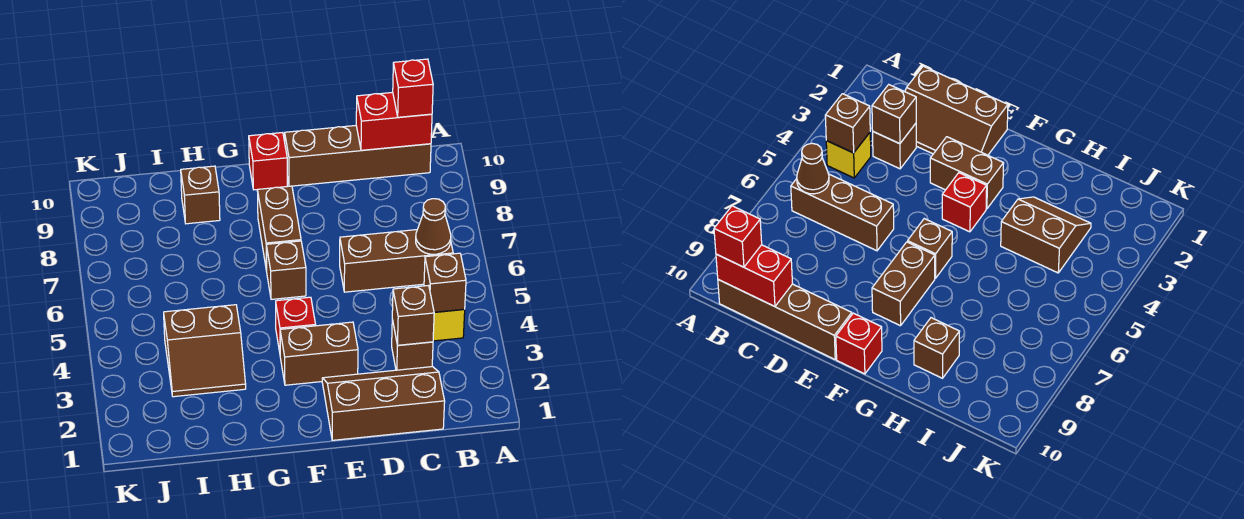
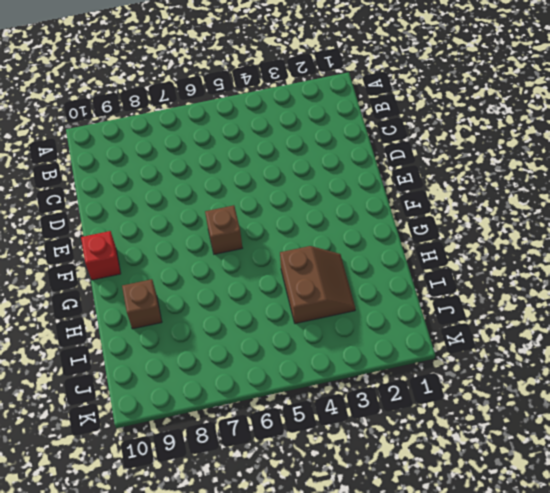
none -> yellow brick B4 level 1
none -> brown brick B6:D6 level 1
none -> brown brick B10:E10 level 1

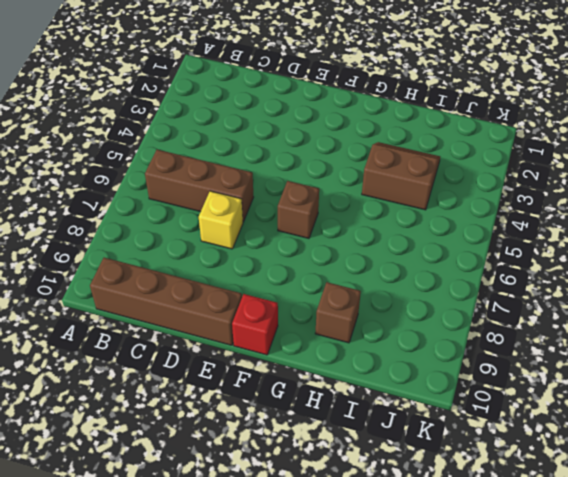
yellow brick D7 level 1 -> yellow brick B4 level 1
none -> brown slope C1:E2 level 1 top 1
none -> brown brick C3 level 1
none -> brown brick E3:F3 level 1

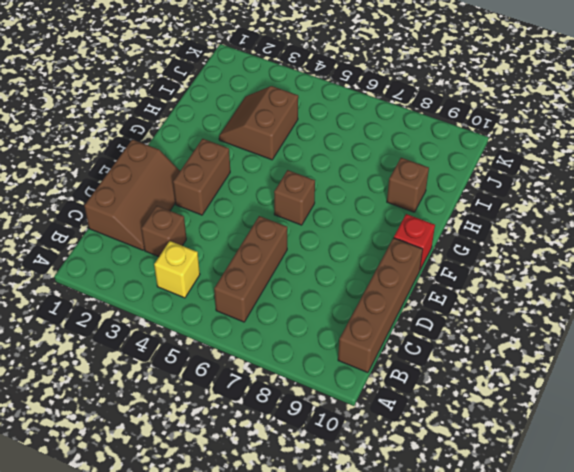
none -> red brick F4 level 1
none -> brown brick F7:F8 level 1
none -> brown brick B4 level 2

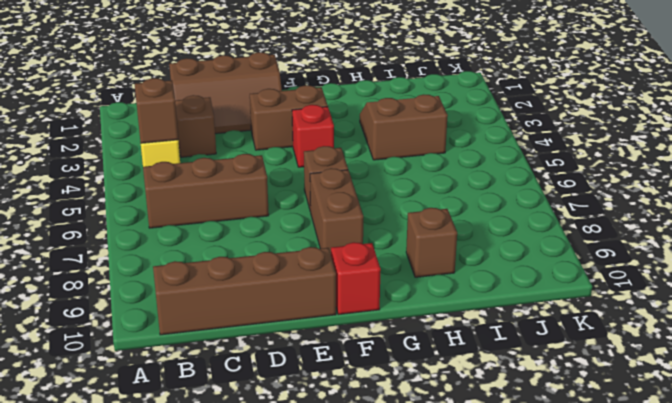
none -> brown cone B6 level 2
none -> red brick B10:C10 level 2
none -> brown brick C3 level 2

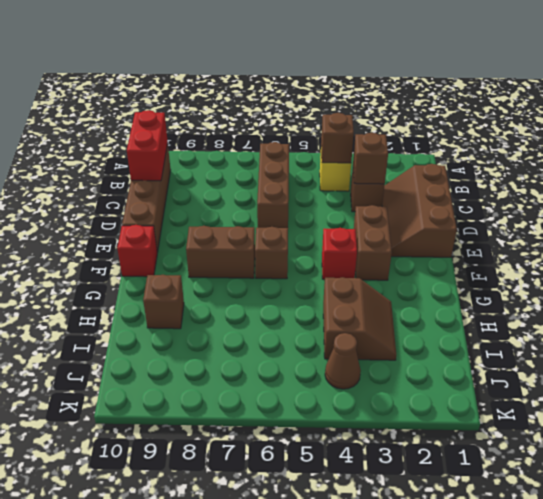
brown cone J4 level 1 -> brown cone B6 level 2
none -> red brick B10 level 3

